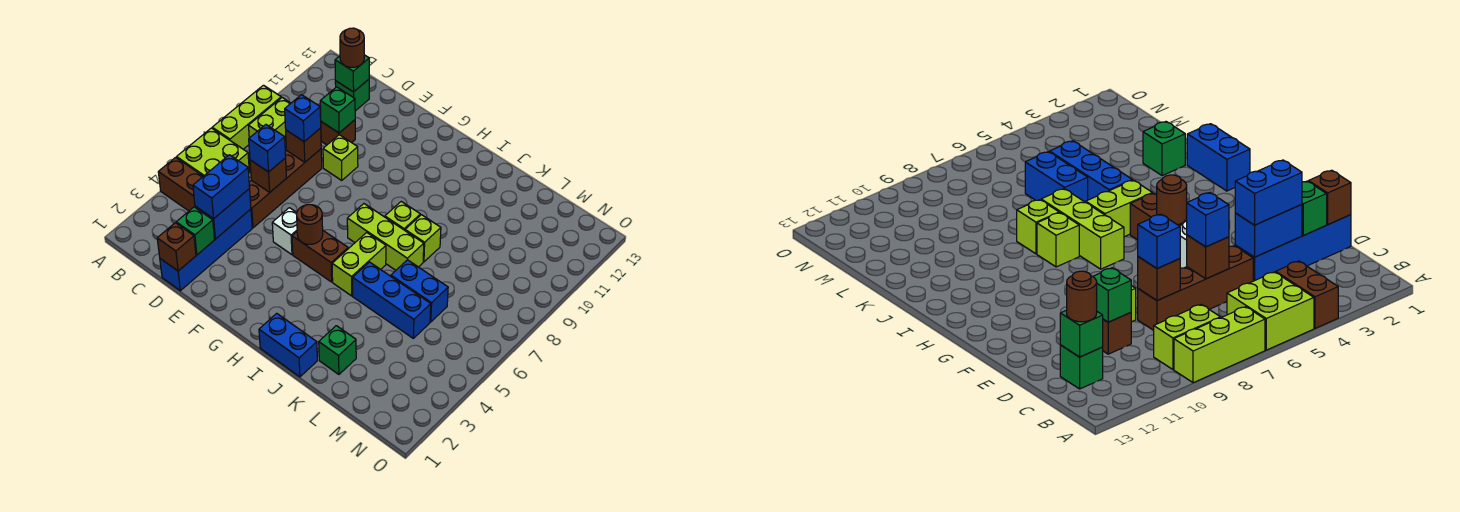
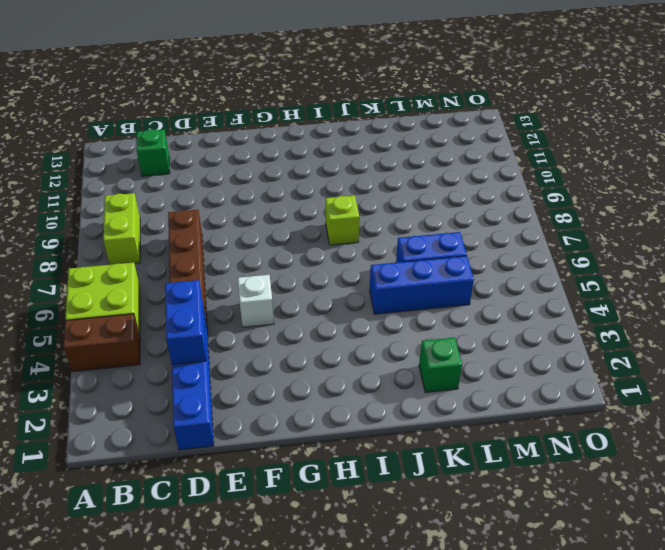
none -> lime brick A7:A9 level 1
none -> brown brick D10 level 1
none -> lime brick E9 level 1
none -> brown brick G5:H5 level 1

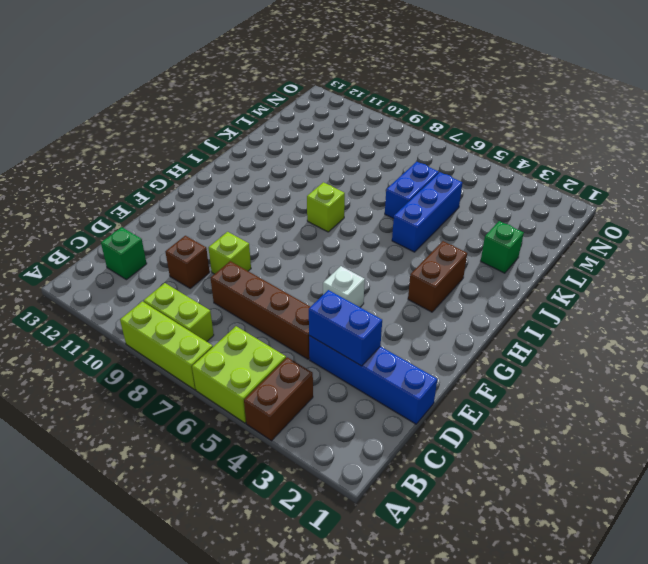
brown brick H3:I3 level 1 -> brown brick G5:H5 level 1
none -> lime brick H7:J7 level 1
none -> blue brick I1:J1 level 1
none -> lime brick I5:I6 level 1
none -> lime brick J8 level 1

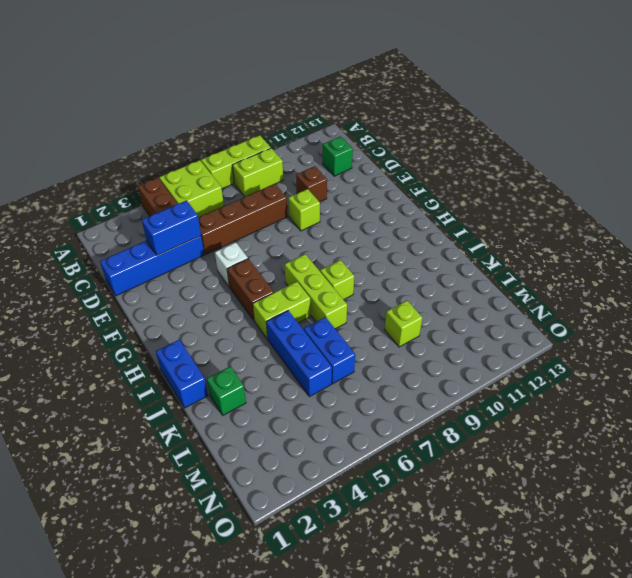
lime brick L9 level 1 -> lime brick J8 level 1
none -> green brick C12 level 2
none -> brown brick D1 level 2
none -> green brick D2 level 2
none -> brown brick D6 level 2

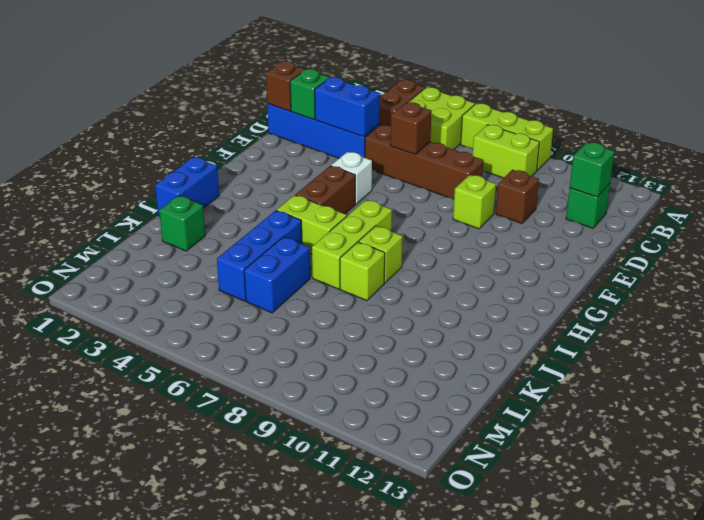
none -> brown brick D8 level 2
none -> green brick D10 level 2
none -> brown round brick G5 level 2
none -> brown round brick C12 level 3

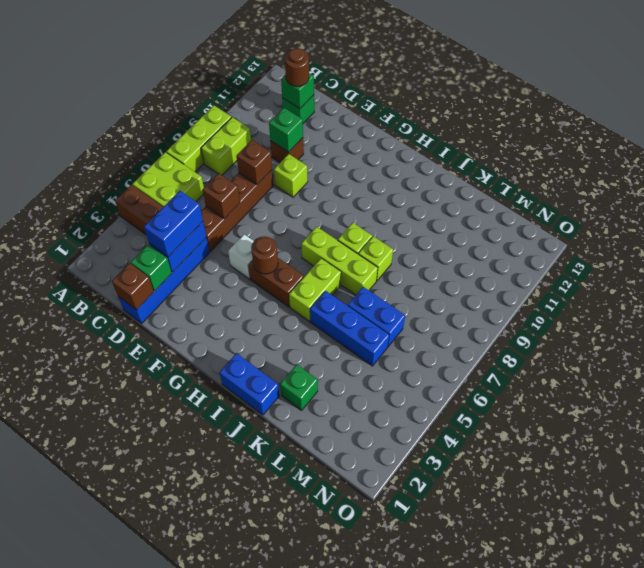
none -> blue brick D6 level 3
none -> blue brick D8 level 3

